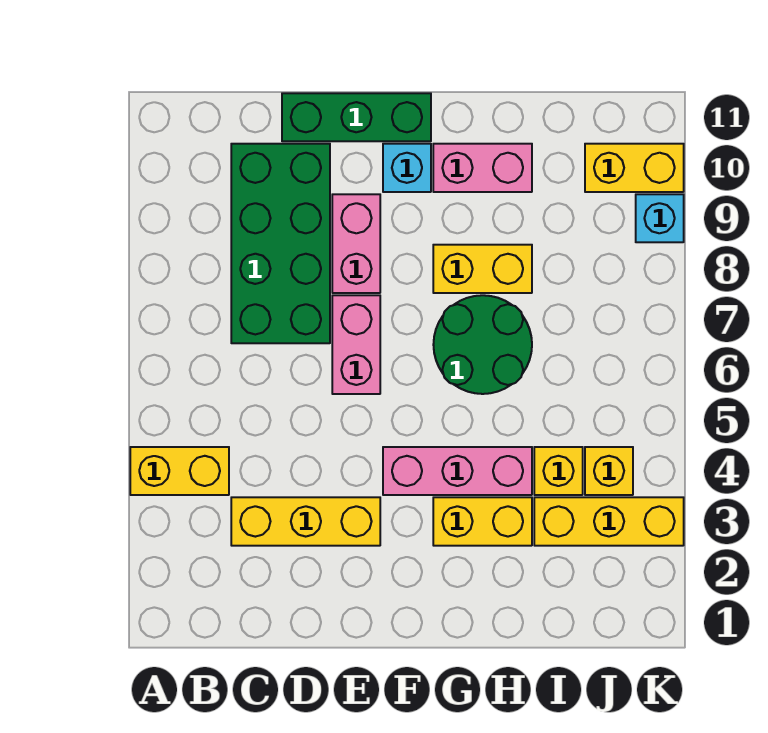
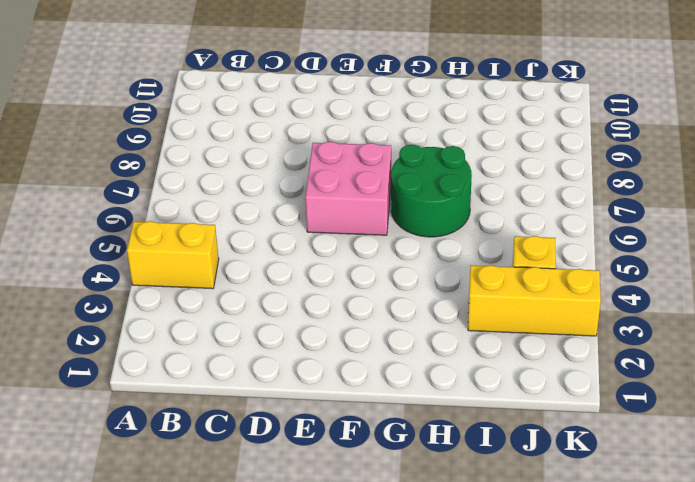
pink brick E6:F7 level 1 -> pink brick E6:E7 level 1
none -> yellow brick C3:E3 level 1
none -> green brick C7:D10 level 1
none -> green brick D11:F11 level 1

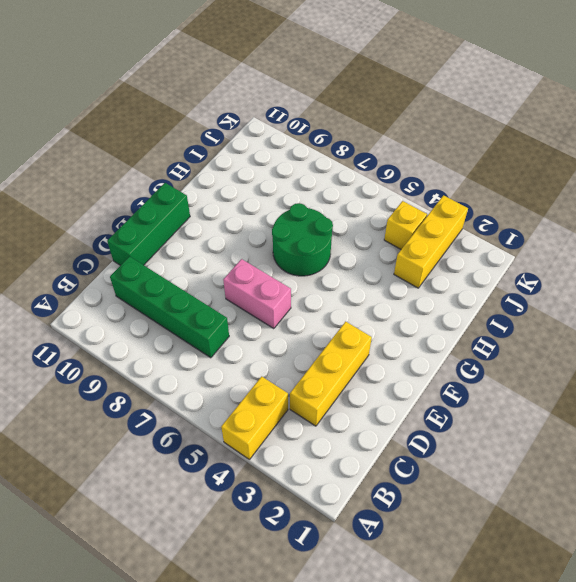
green brick C7:C10 level 1 -> green brick C7:D10 level 1
none -> pink brick E8:E9 level 1
none -> pink brick F4:H4 level 1
none -> cyan brick F10 level 1

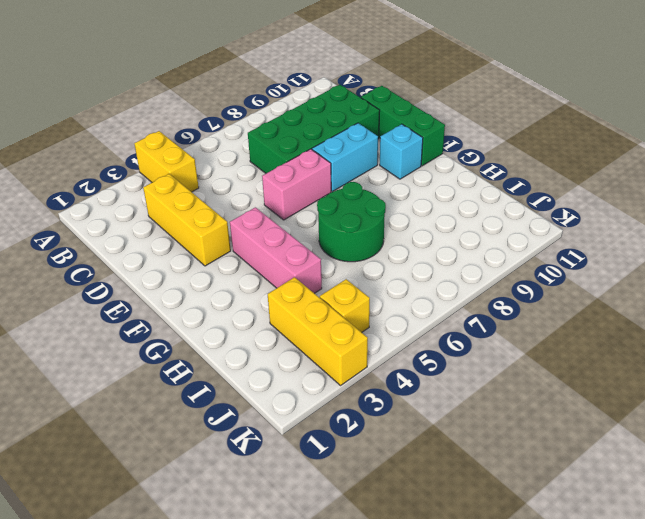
cyan brick E8:E9 level 1 -> pink brick E8:E9 level 1
none -> yellow brick G3:H3 level 1
none -> yellow brick G8:H8 level 1
none -> pink brick G10:H10 level 1

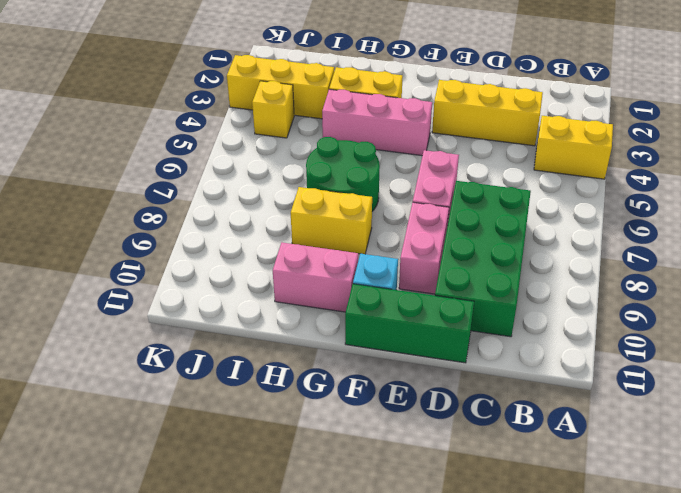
none -> yellow brick I4 level 1
none -> yellow brick J10:K10 level 1
none -> cyan brick K9 level 1

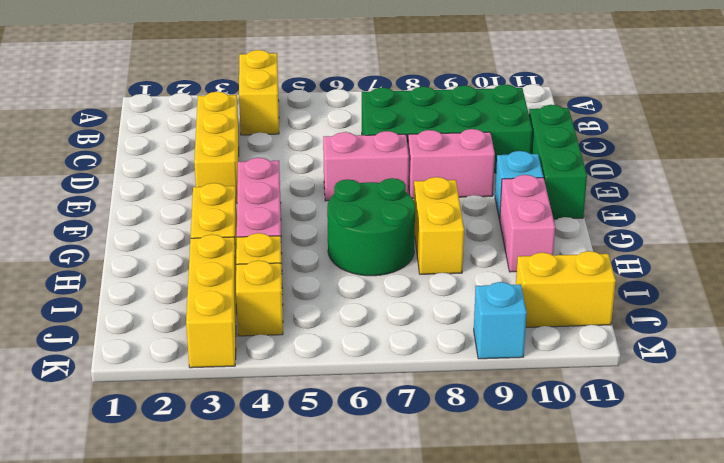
yellow brick J10:J11 level 1 -> yellow brick J10:K10 level 1

